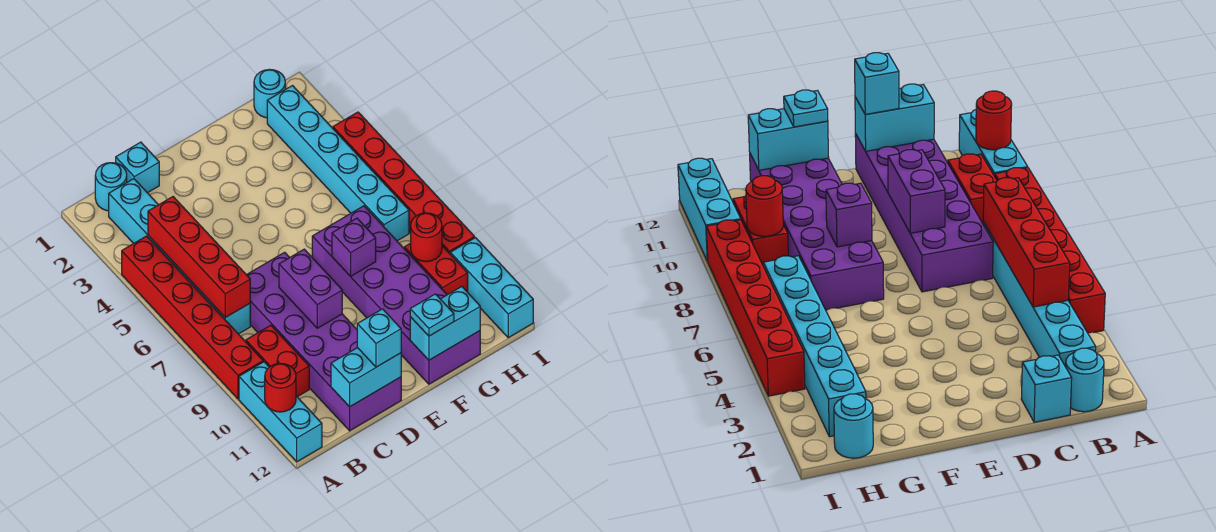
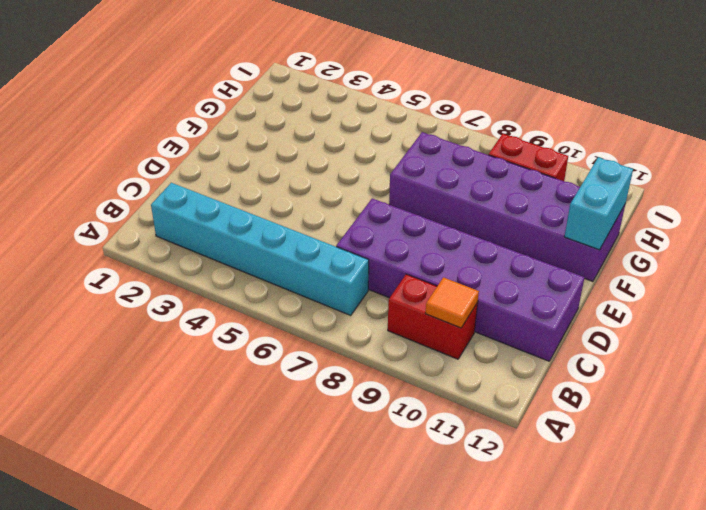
orange tile B10 level 2 -> none
none -> red brick A4:A9 level 1
none -> cyan brick A10:A12 level 1
none -> cyan round brick B1 level 1

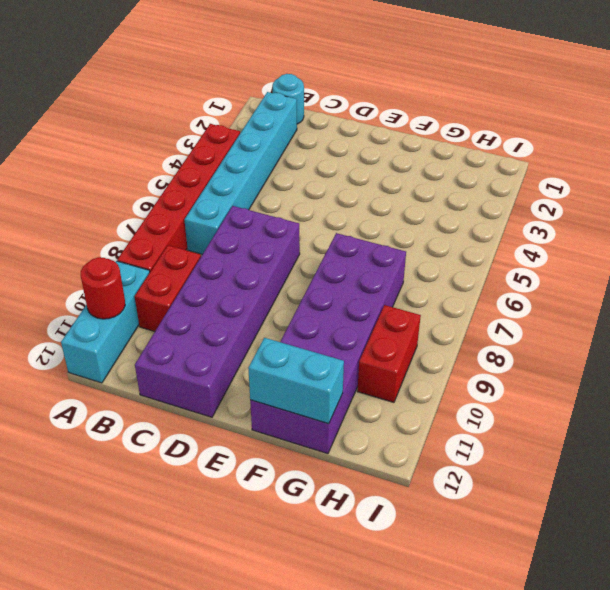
none -> cyan brick C1 level 1
none -> cyan round brick H1 level 1
none -> cyan brick H2:H7 level 1

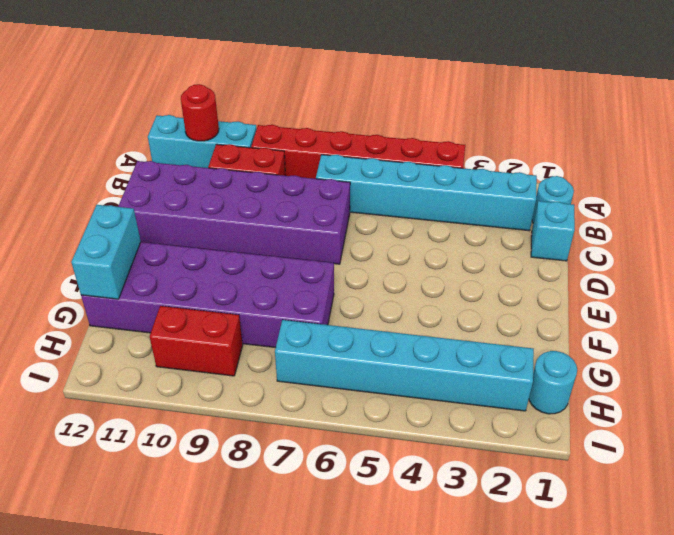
none -> red brick I4:I9 level 1
none -> cyan brick I10:I12 level 1
none -> red brick B4:B7 level 2

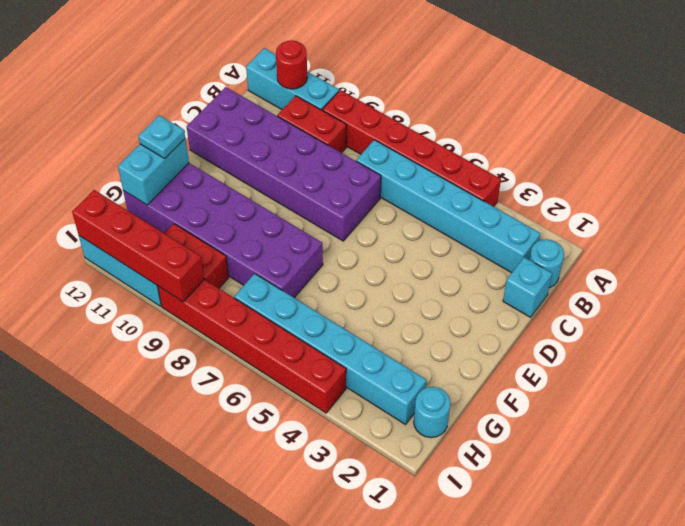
red brick I9:I12 level 2 -> red brick B4:B7 level 2
none -> cyan brick C12:D12 level 2
none -> purple brick D8:D9 level 2
none -> purple brick F8 level 2

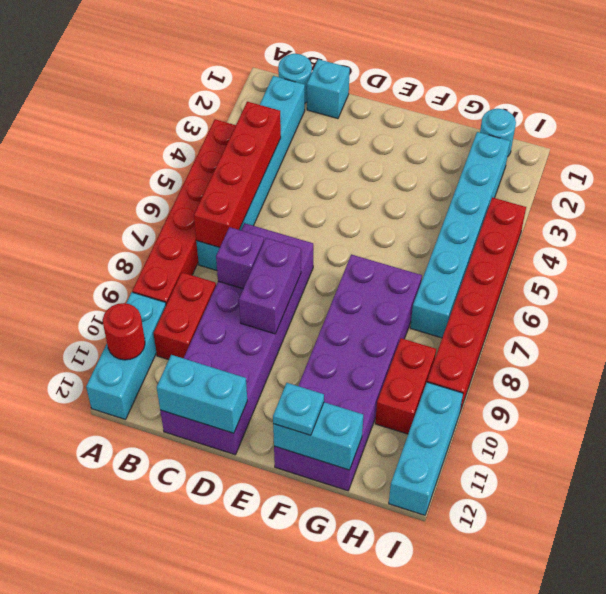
purple brick C8 level 2 -> purple brick F8 level 2
none -> red round brick H9 level 2
none -> cyan brick D12 level 3

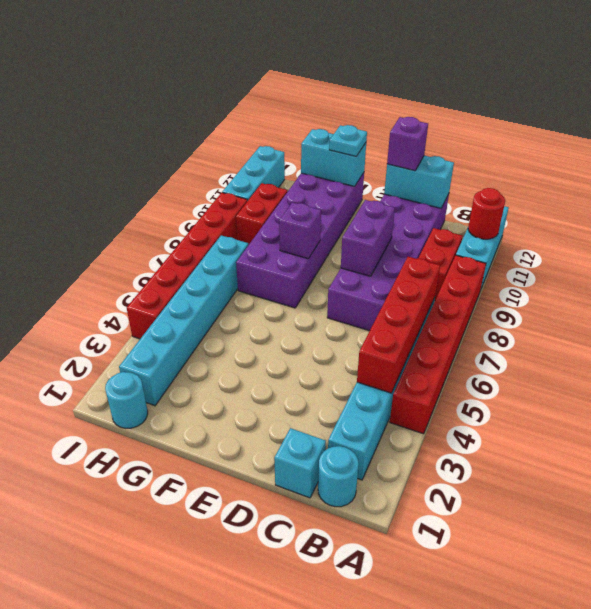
purple brick D12 level 3 -> cyan brick D12 level 3
none -> red round brick H9 level 2

